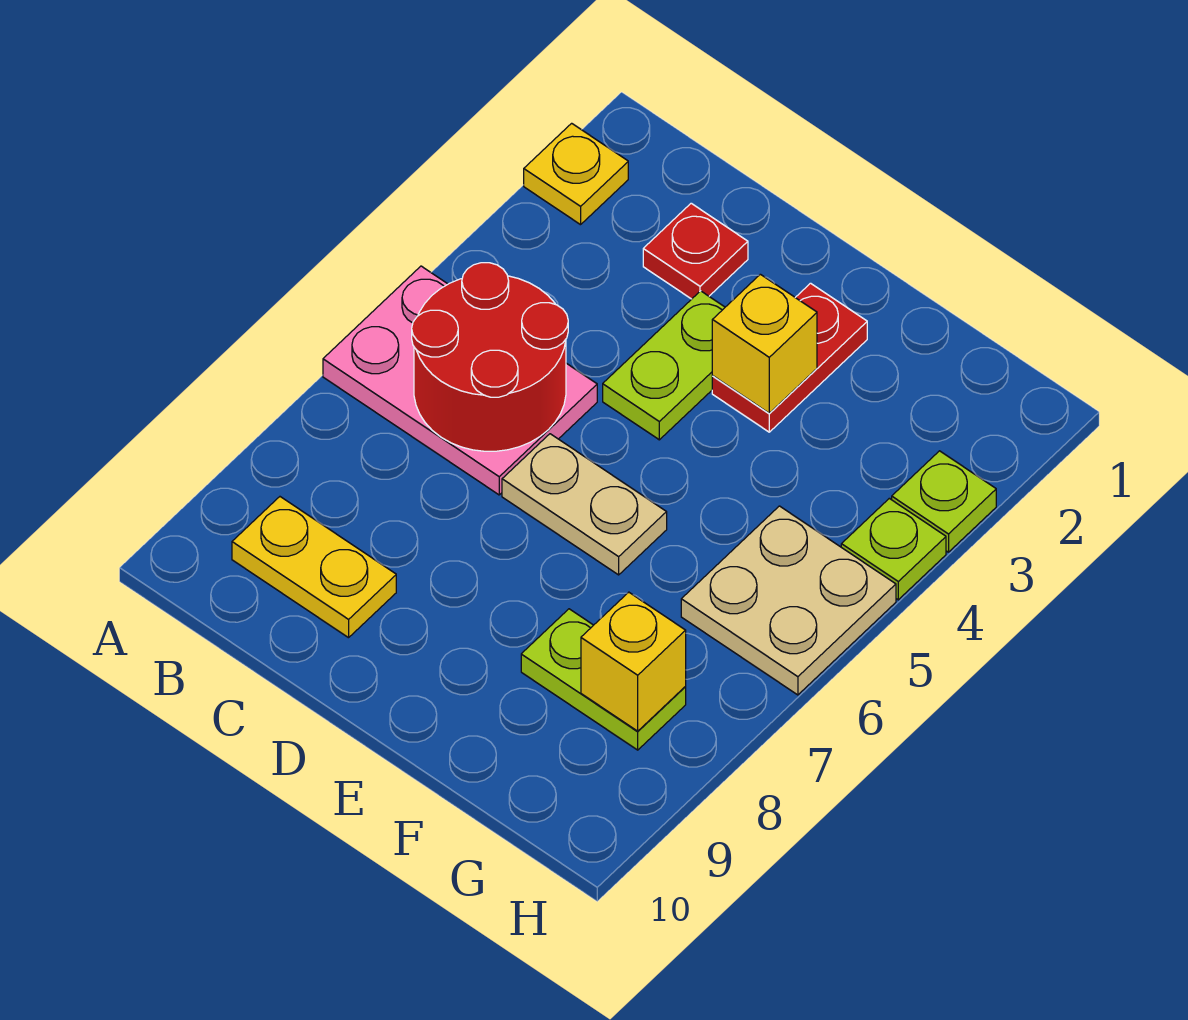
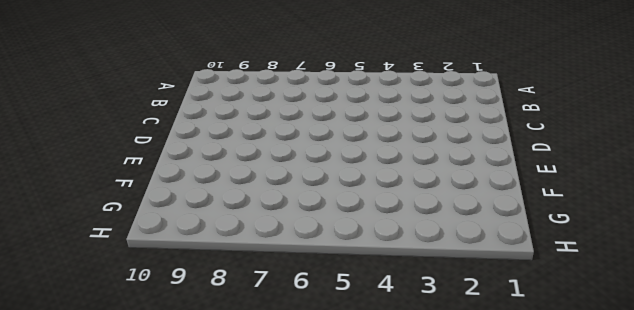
none -> yellow plate A2 level 1
none -> pink plate A5:C6 level 1
none -> yellow plate B9:C9 level 1

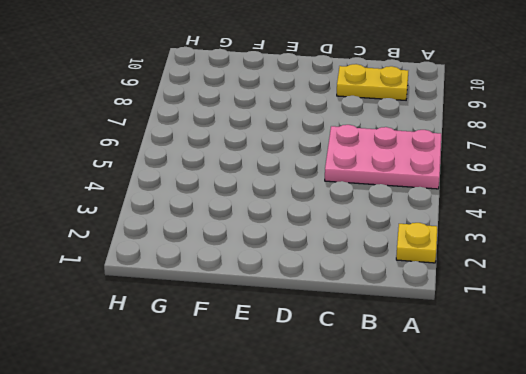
none -> red plate C2 level 1
none -> lime plate D3:D4 level 1
none -> tan plate D6:E6 level 1

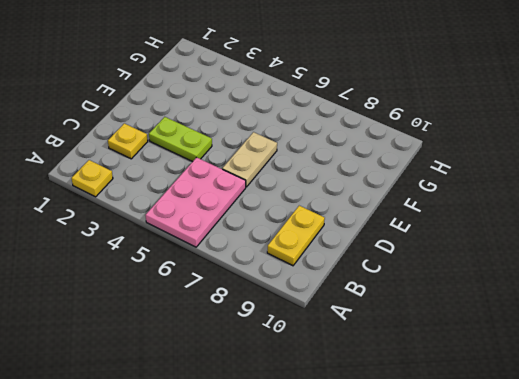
yellow plate C2 level 1 -> red plate C2 level 1
none -> red plate E2:E3 level 1
none -> lime plate F8:G8 level 1
none -> tan plate G5:H6 level 1

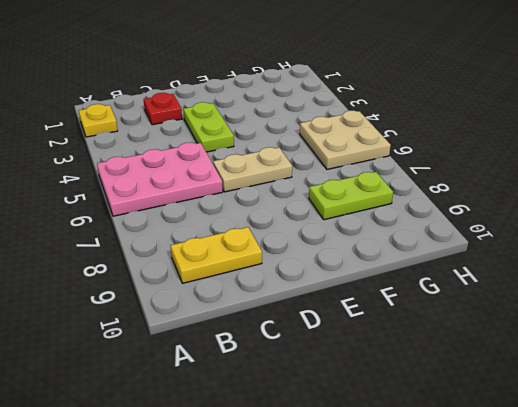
none -> red plate E2:E3 level 1
none -> lime plate H3 level 1
none -> lime plate H4 level 1

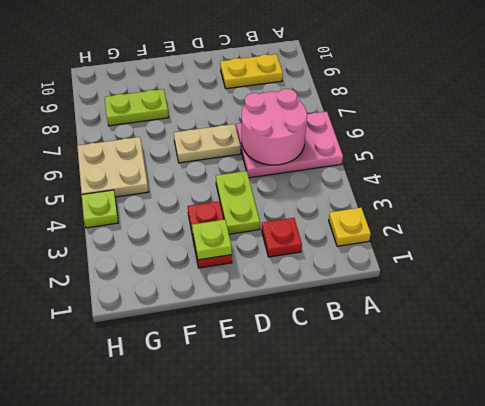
pink round brick B5:C6 level 2 -> red round brick B5:C6 level 2
lime plate E2 level 2 -> lime plate H3 level 1
none -> yellow brick E3 level 2
none -> yellow brick G8 level 2

